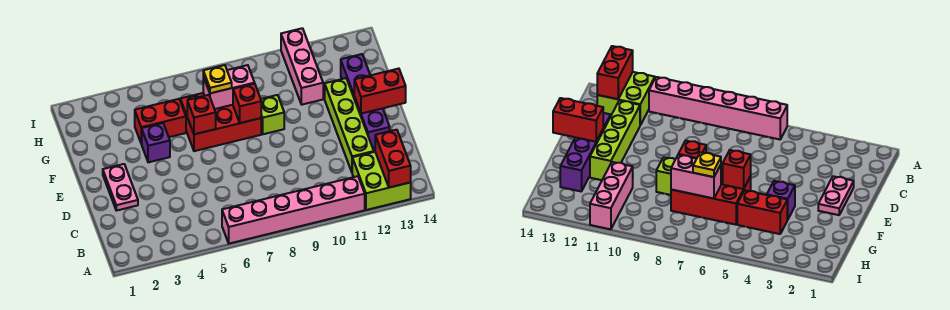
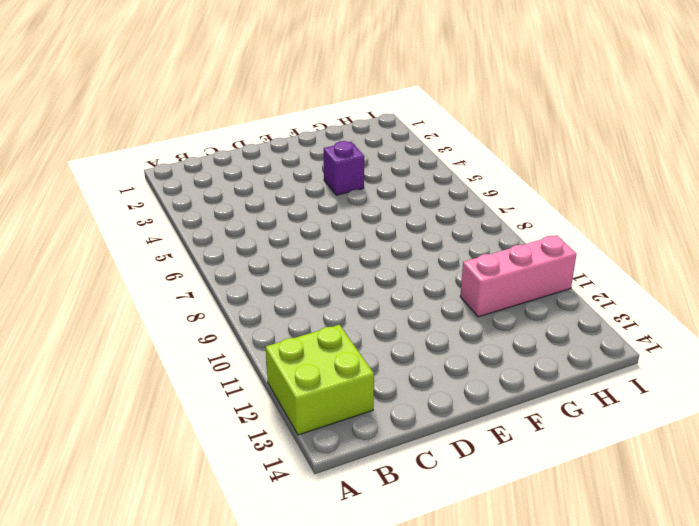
none -> pink brick A6:A11 level 1
none -> lime brick C12:F12 level 1
none -> pink plate D2:E2 level 1

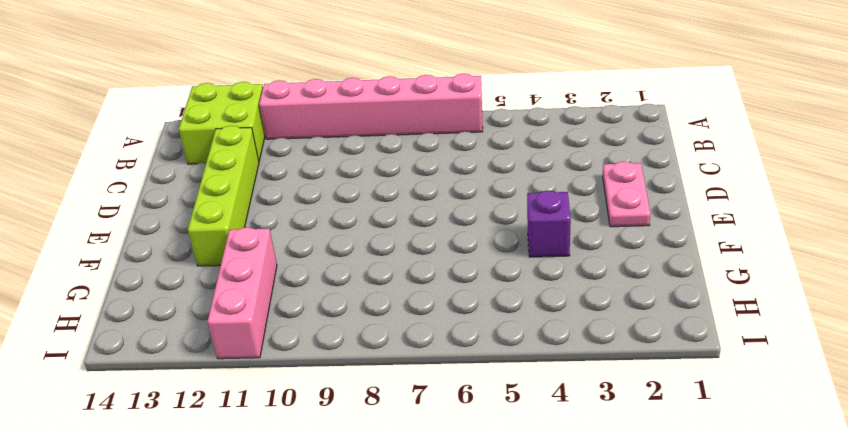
none -> purple brick D13:G13 level 1
none -> red brick F6:G8 level 1
none -> lime brick F9 level 1

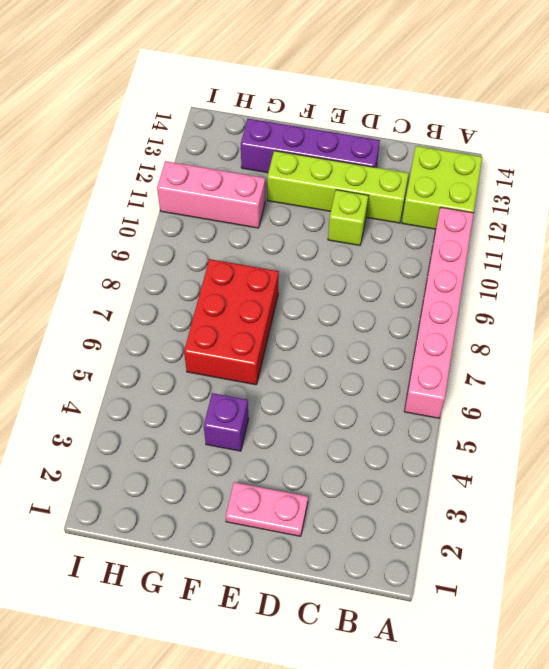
lime brick D11 level 1 -> lime brick F9 level 1
none -> red brick G4:G5 level 1
none -> red brick A13:B13 level 2
none -> red brick E13:E14 level 2

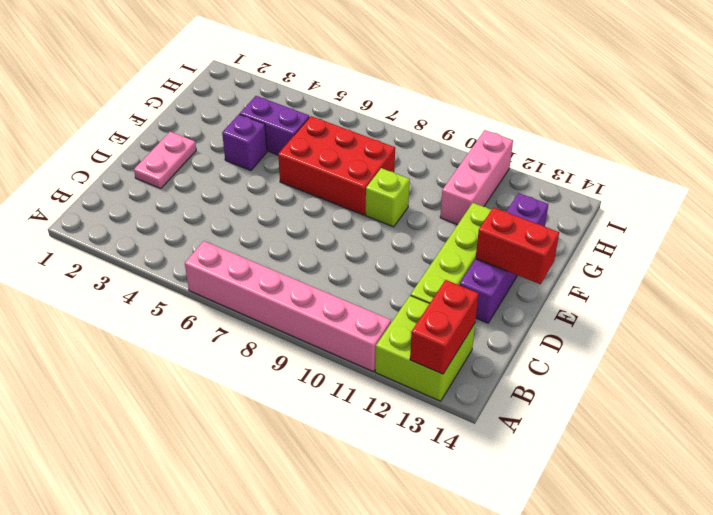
purple brick G4:G5 level 1 -> red brick G4:G5 level 1
none -> red brick F6 level 2
none -> red brick F8 level 2
none -> pink brick G7:G8 level 2

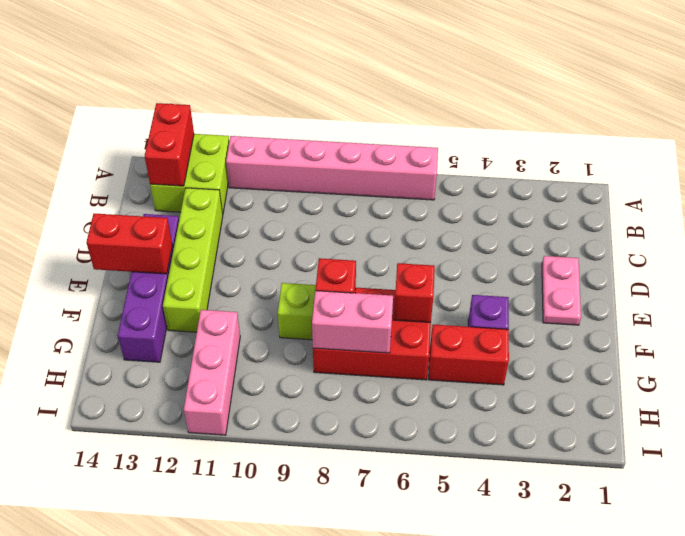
none -> yellow plate G7 level 3

